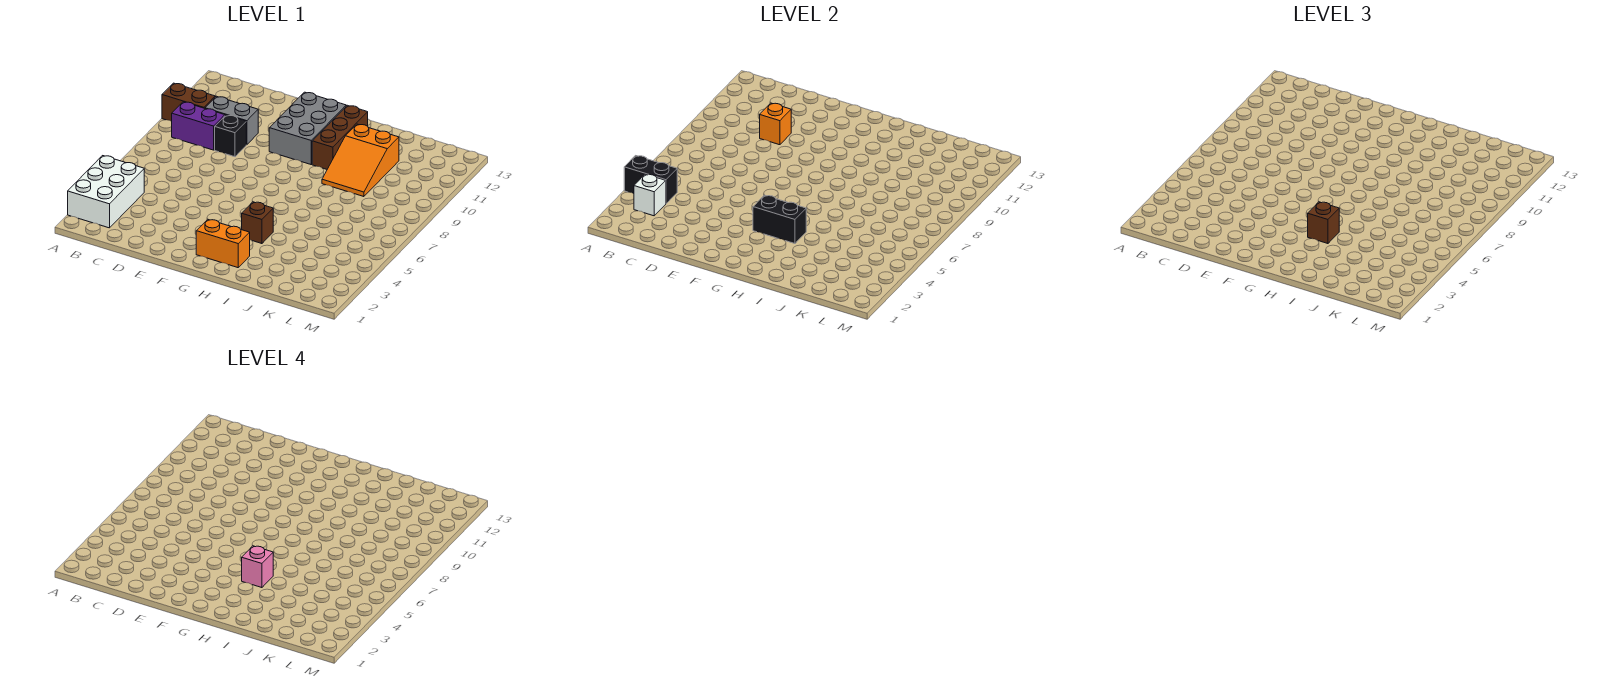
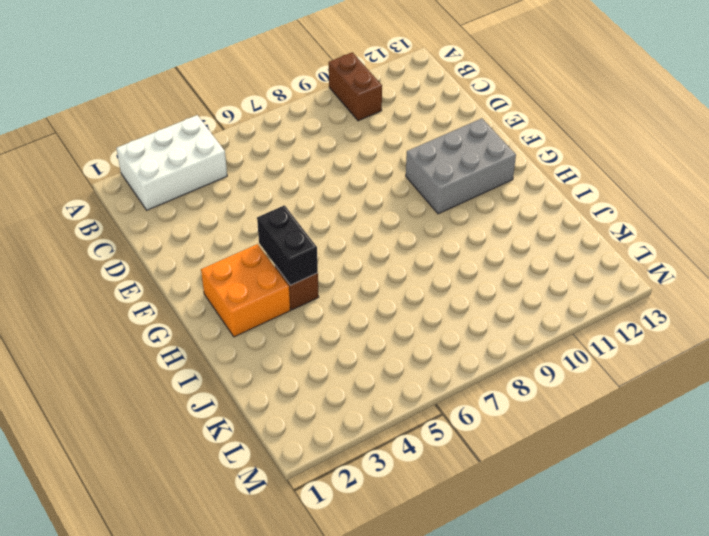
orange brick G2:H3 level 1 -> orange brick G2:H2 level 1
none -> purple brick B9:C9 level 1
none -> grey brick C10:D10 level 1
none -> black brick D9 level 1

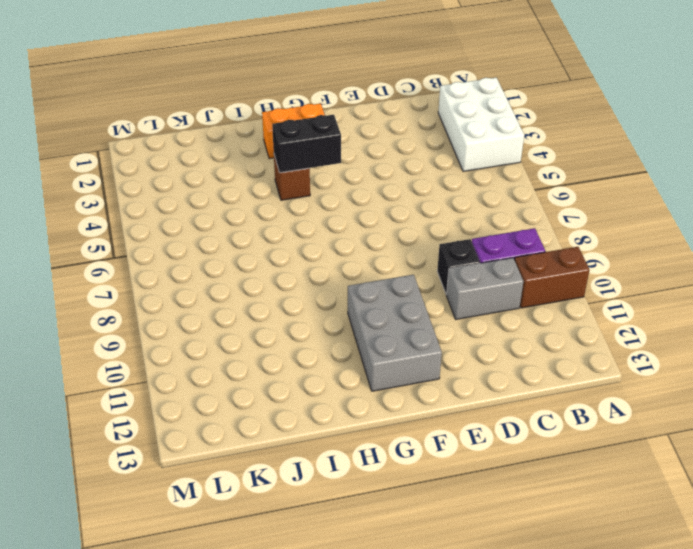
none -> brown brick H10:H12 level 1
none -> orange slope I9:J11 level 1 top 11
none -> black brick A4:B4 level 2

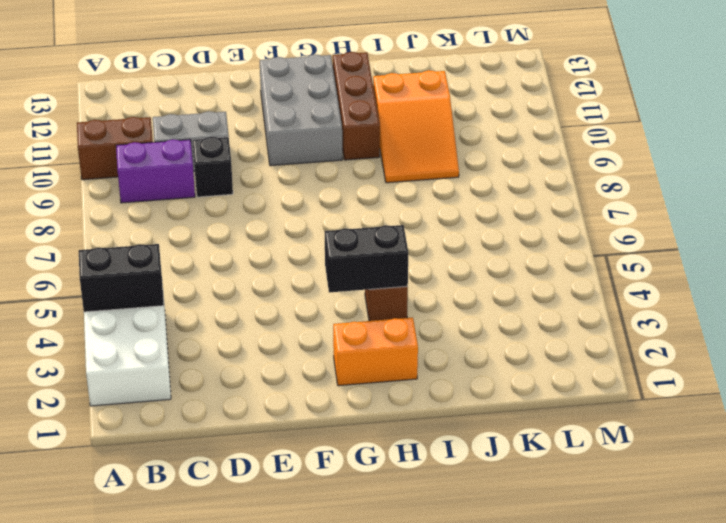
none -> white brick B3 level 2
none -> orange brick D10 level 2
none -> brown brick H4 level 3

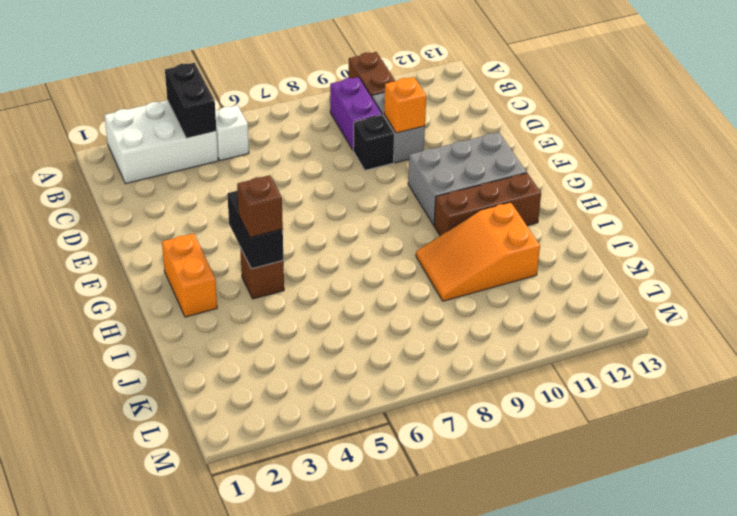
white brick B5 level 1 -> white brick B3 level 2
none -> pink brick H4 level 4

